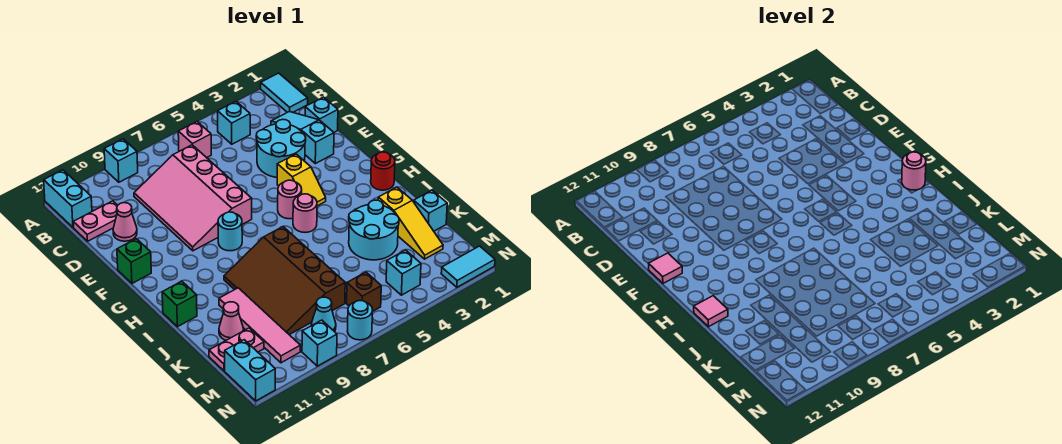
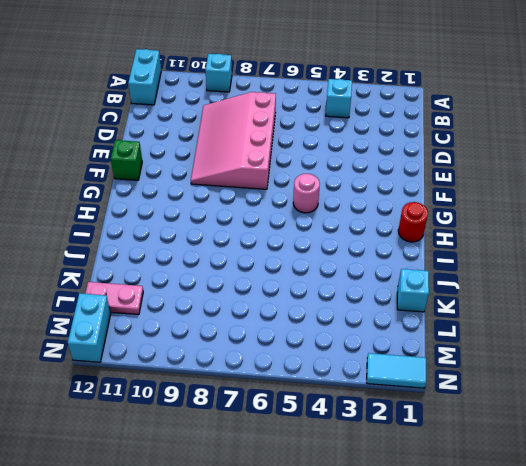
none -> cyan tile A1:B1 level 1
none -> pink brick B6 level 1
none -> cyan slope C2:E2 level 1 top E
none -> pink plate C11:C12 level 1

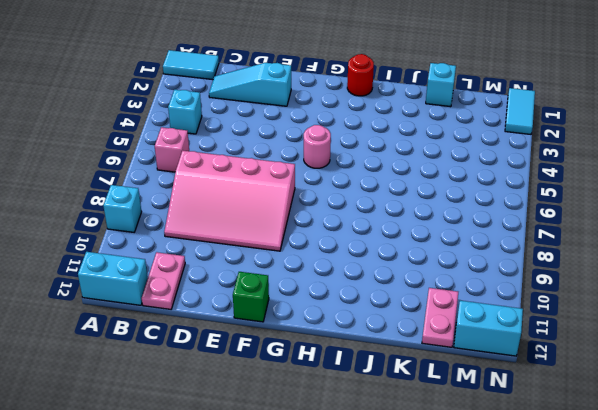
none -> cyan brick D1 level 1
none -> cyan round brick D3:E4 level 1
none -> pink cone D11 level 1
none -> yellow slope F4:G4 level 1 top F

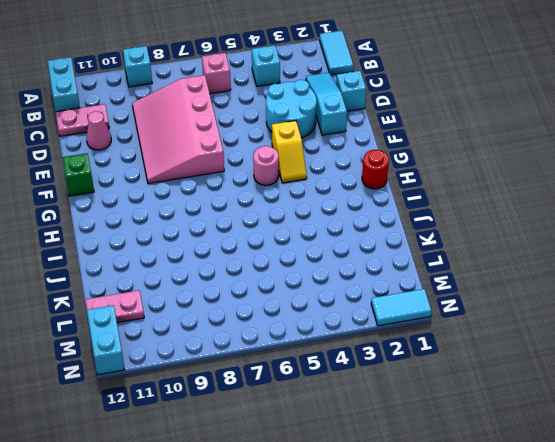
none -> cyan round brick G8 level 1
none -> pink round brick H5 level 1
none -> brown slope I7:L9 level 1 top 7
none -> green brick I12 level 1

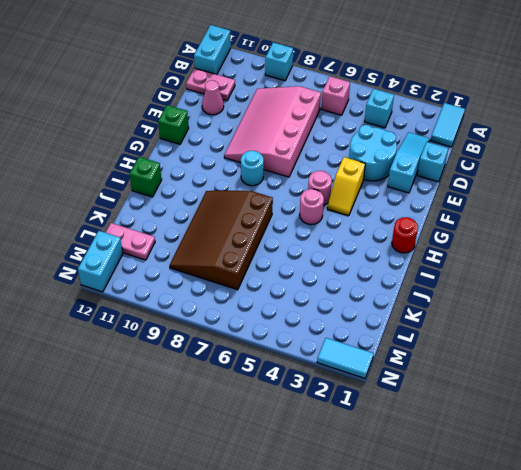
none -> yellow slope J2:L2 level 1 top J
none -> cyan round brick J3:K4 level 1
none -> pink tile J10:M10 level 1
none -> cyan brick K1 level 1

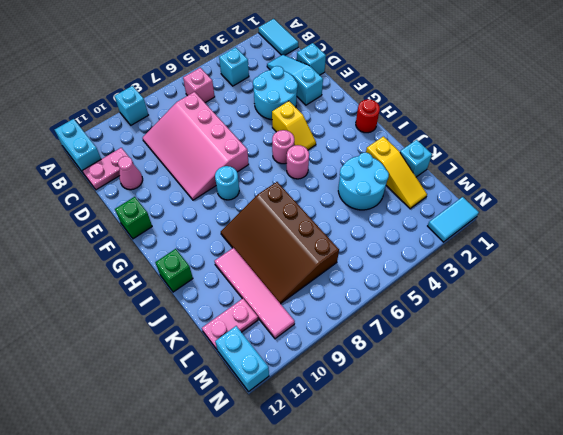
none -> pink cone K11 level 1
none -> cyan brick M4 level 1
none -> brown brick M6 level 1
none -> cyan cone M8 level 1

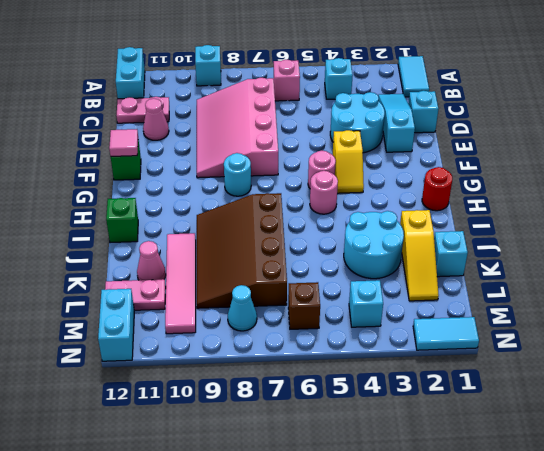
none -> cyan round brick N7 level 1
none -> cyan brick N9 level 1
none -> pink round brick H1 level 2
none -> pink tile I12 level 2

